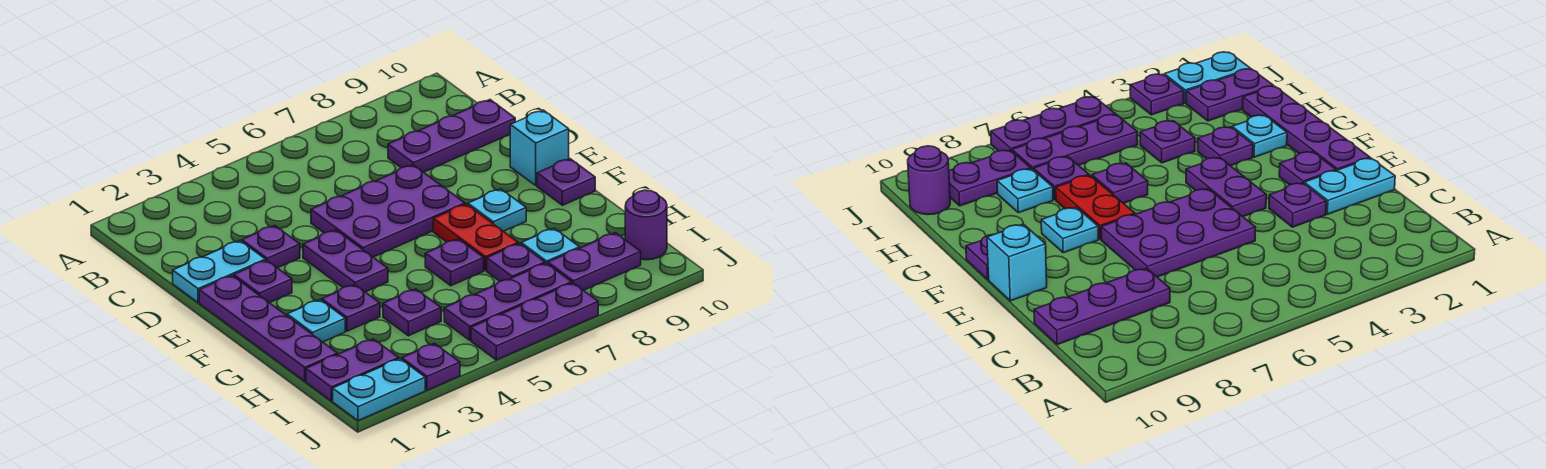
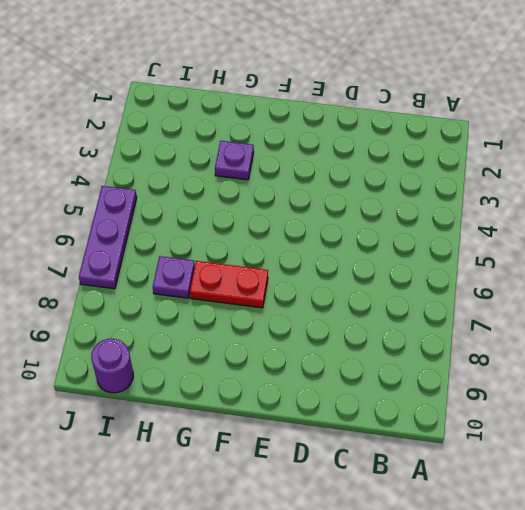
none -> purple plate C8:C10 level 1
none -> cyan plate D1:D2 level 1
none -> purple plate D3 level 1

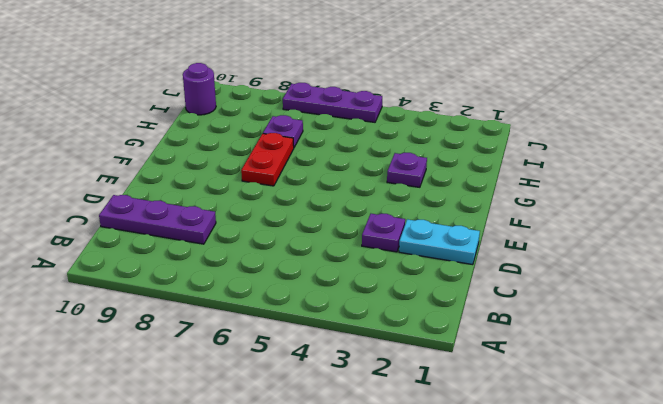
none -> purple plate D5:E7 level 1
none -> purple plate E1:H1 level 1
none -> purple plate E2 level 1

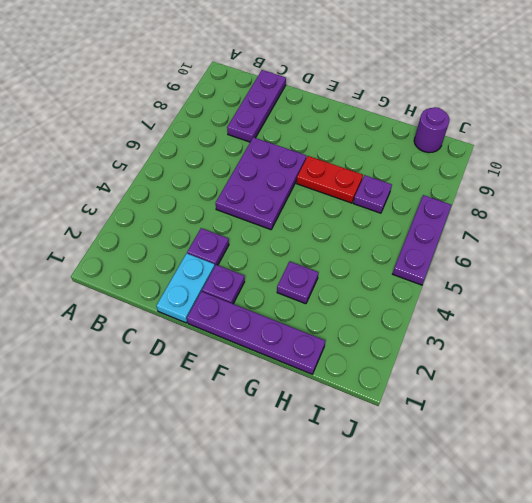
none -> purple plate E4:F4 level 1
none -> cyan brick E10 level 1
none -> cyan plate F8 level 1

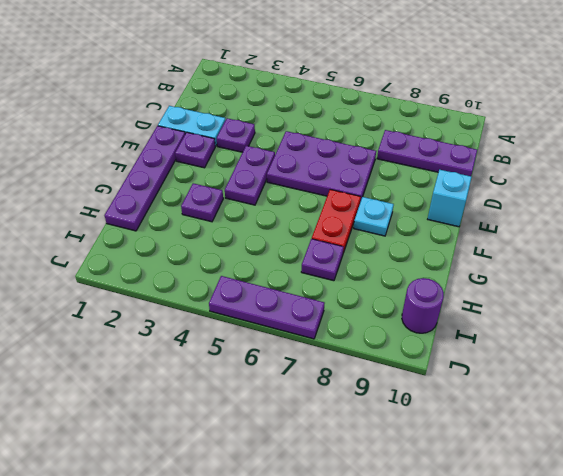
none -> purple plate F10 level 1
none -> cyan plate G2 level 1
none -> purple plate G6 level 1

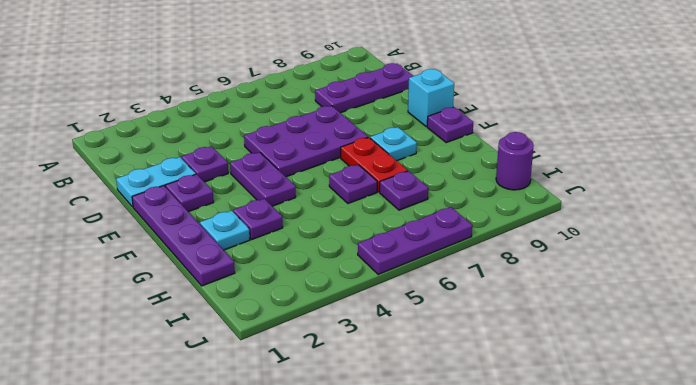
none -> purple plate H4 level 1
none -> cyan plate H8 level 1
none -> purple plate I1:I2 level 1

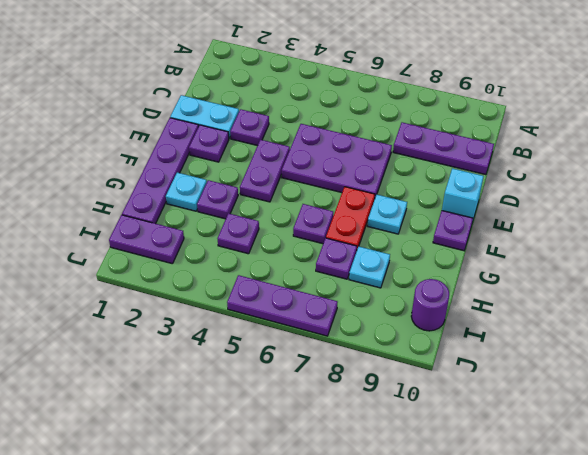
none -> purple plate I5:I7 level 1
none -> purple plate I8:I9 level 1
none -> cyan plate J1:J2 level 1

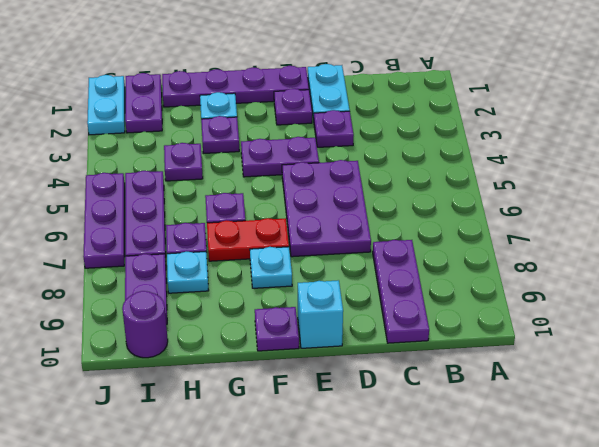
none -> purple plate J3 level 1

